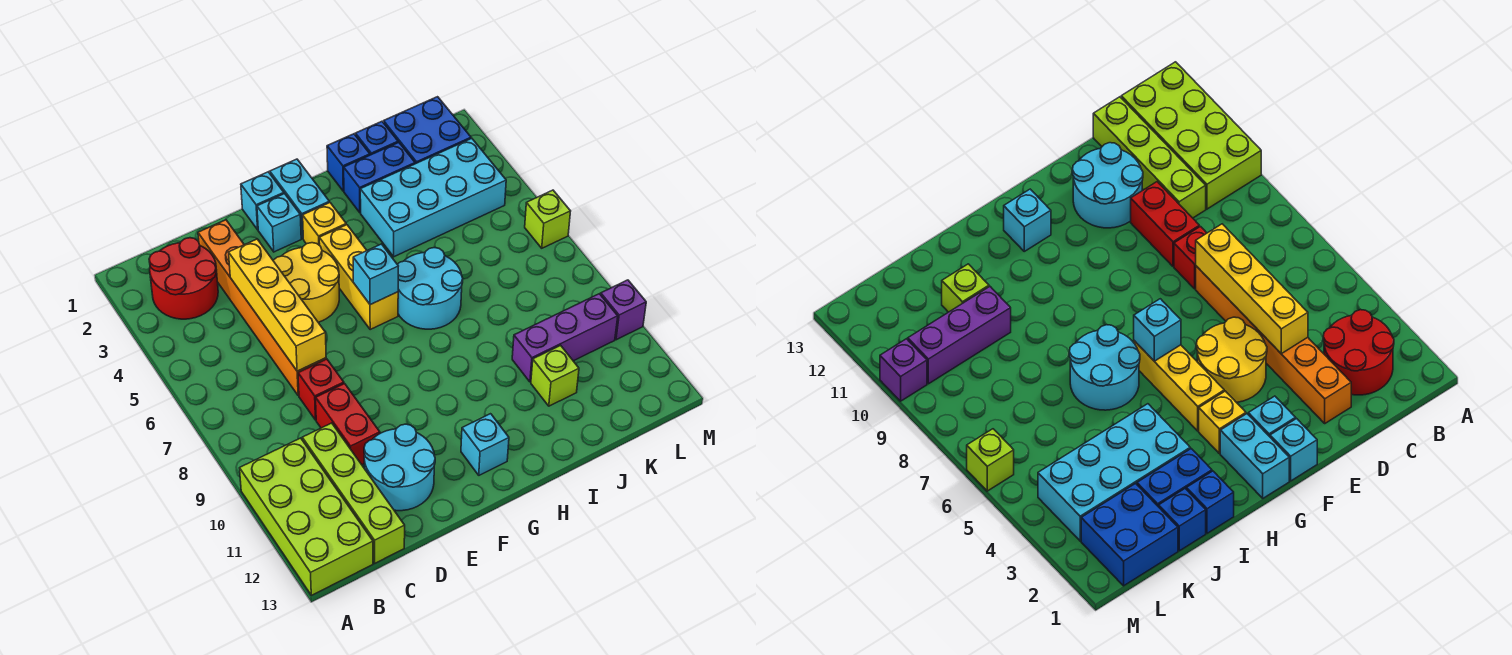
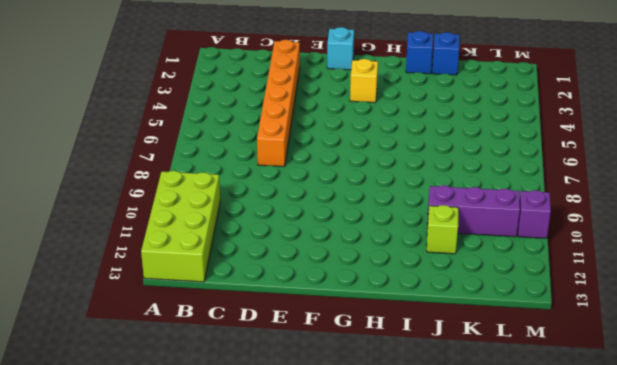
none -> red round brick B2:C3 level 1
none -> lime brick C10:C13 level 1
none -> red brick D8 level 1

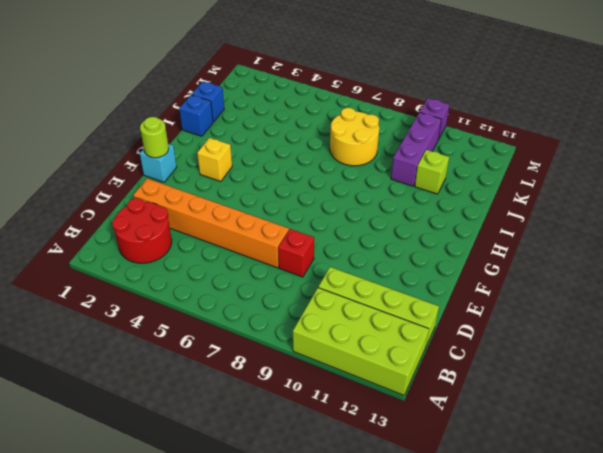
lime round brick F1 level 2 -> none
yellow round brick J7:K8 level 1 -> yellow round brick E4:F5 level 1
none -> red brick D9:D10 level 1
none -> cyan round brick D11:E12 level 1
none -> cyan brick F2 level 1

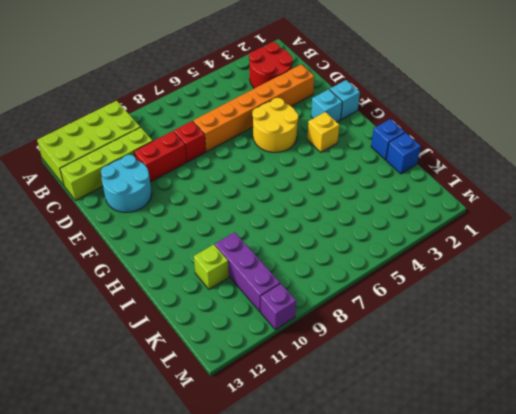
none -> cyan brick G1:G2 level 1
none -> yellow brick G4:G6 level 1
none -> cyan brick G12 level 1

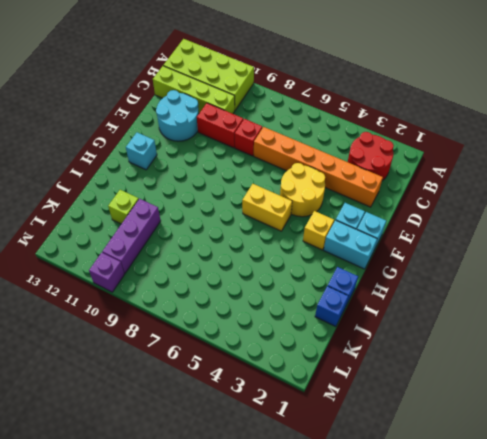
yellow brick G5:G6 level 1 -> yellow brick G4:G6 level 1
none -> cyan round brick H6:I7 level 1
none -> blue brick I2:J2 level 1
none -> cyan brick I3:L4 level 1

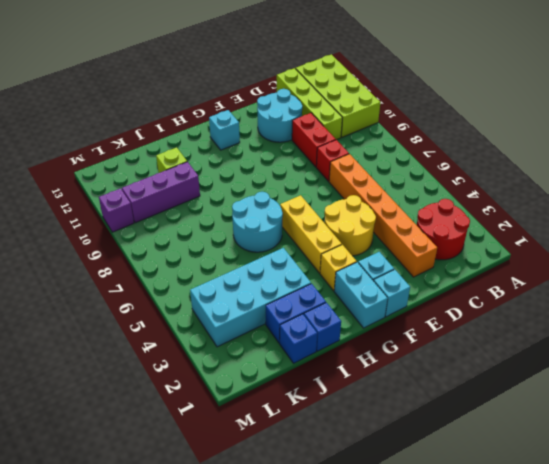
none -> blue brick K1:L2 level 1
none -> lime brick M6 level 1
none -> yellow brick D4:D7 level 2

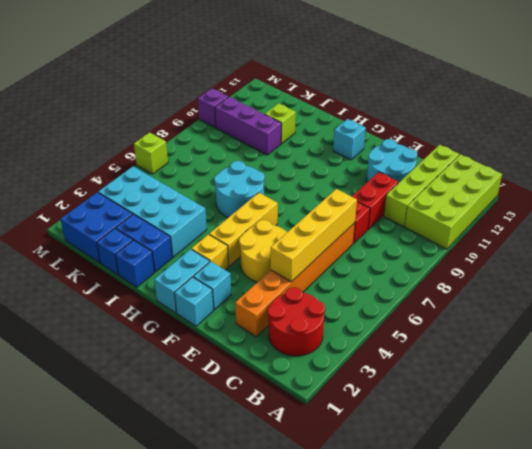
none -> cyan brick G6 level 2

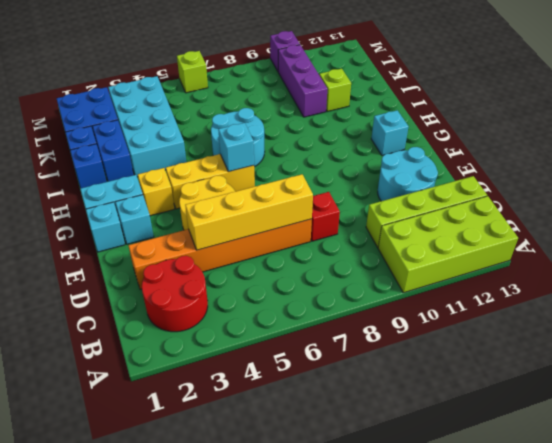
none -> red brick D9:D10 level 1

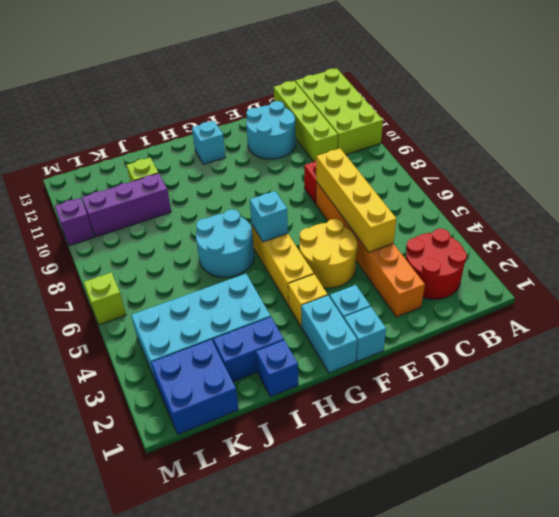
none -> red brick D9:D10 level 1
none -> blue brick J1 level 1

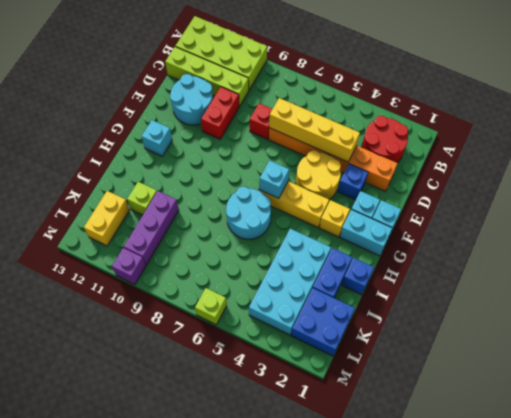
red brick D10:E10 level 1 -> red brick D9:D10 level 1
blue brick E3 level 1 -> blue brick J1 level 1
yellow brick K12:L12 level 1 -> none

